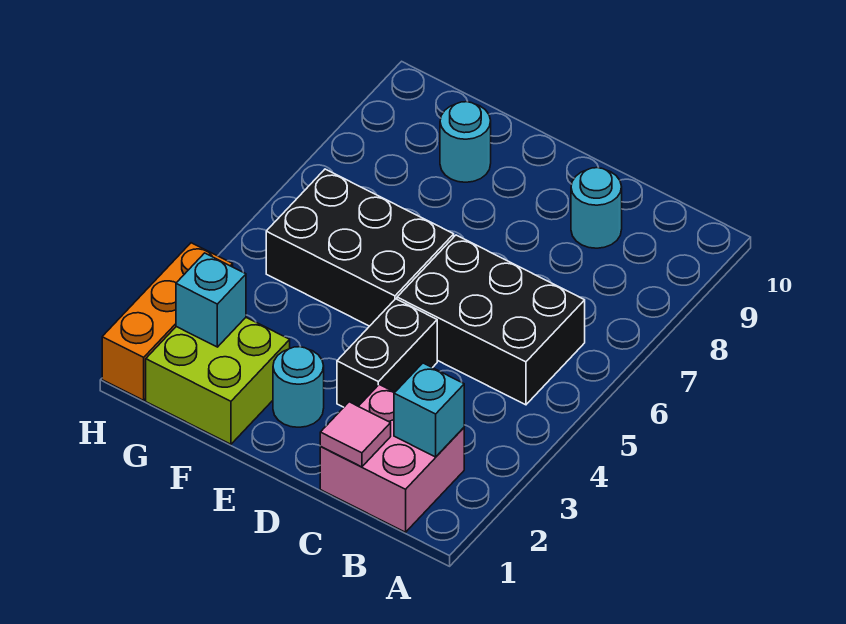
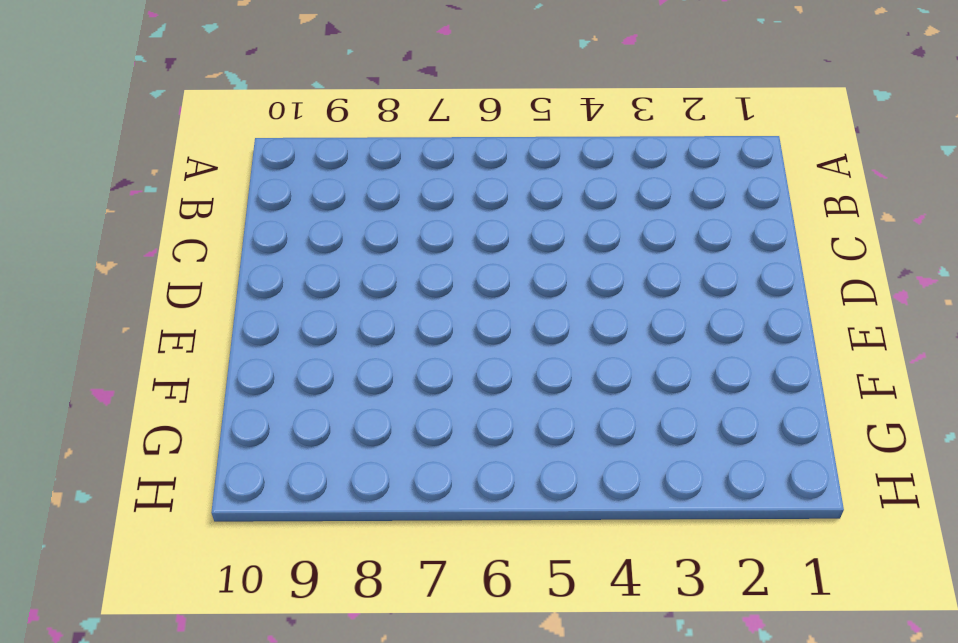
none -> pink brick B1:C2 level 1
none -> black brick B5:D6 level 1
none -> cyan round brick C9 level 1

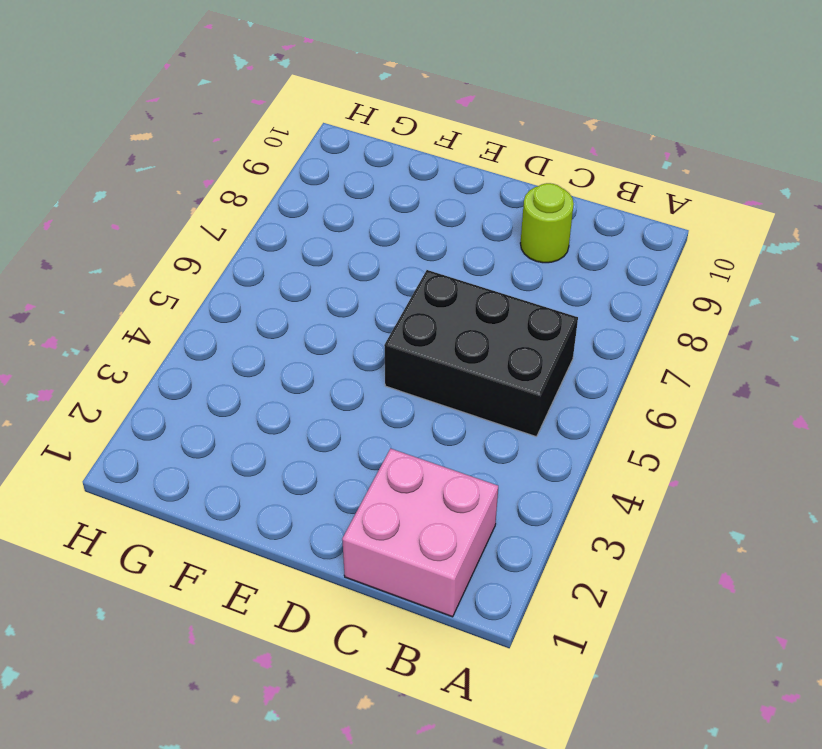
lime round brick C9 level 1 -> cyan round brick C9 level 1
none -> black brick D3:D4 level 1
none -> cyan round brick E2 level 1
none -> black brick E5:G6 level 1

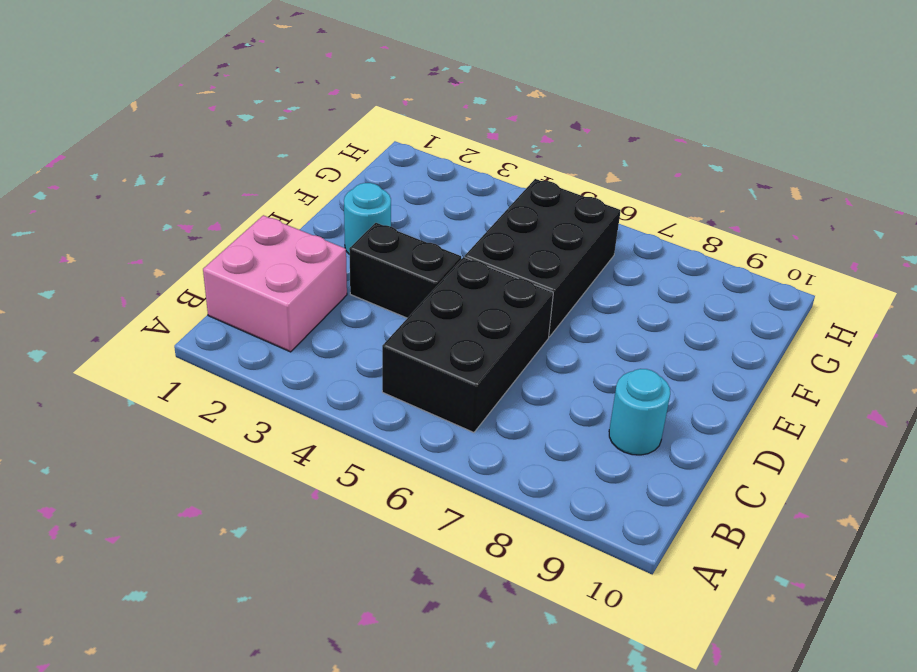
none -> lime brick F1:G2 level 1
none -> cyan round brick F9 level 1
none -> orange brick H1:H3 level 1

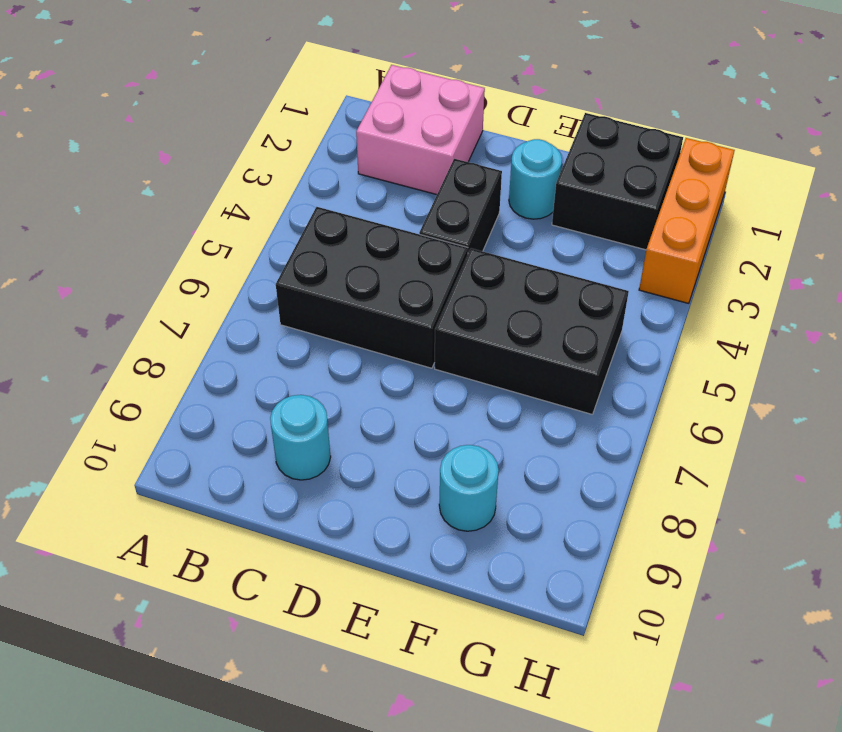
black brick F1:G2 level 1 -> lime brick F1:G2 level 1
none -> cyan brick B2 level 2
none -> pink tile C1 level 2
none -> cyan brick G2 level 2

